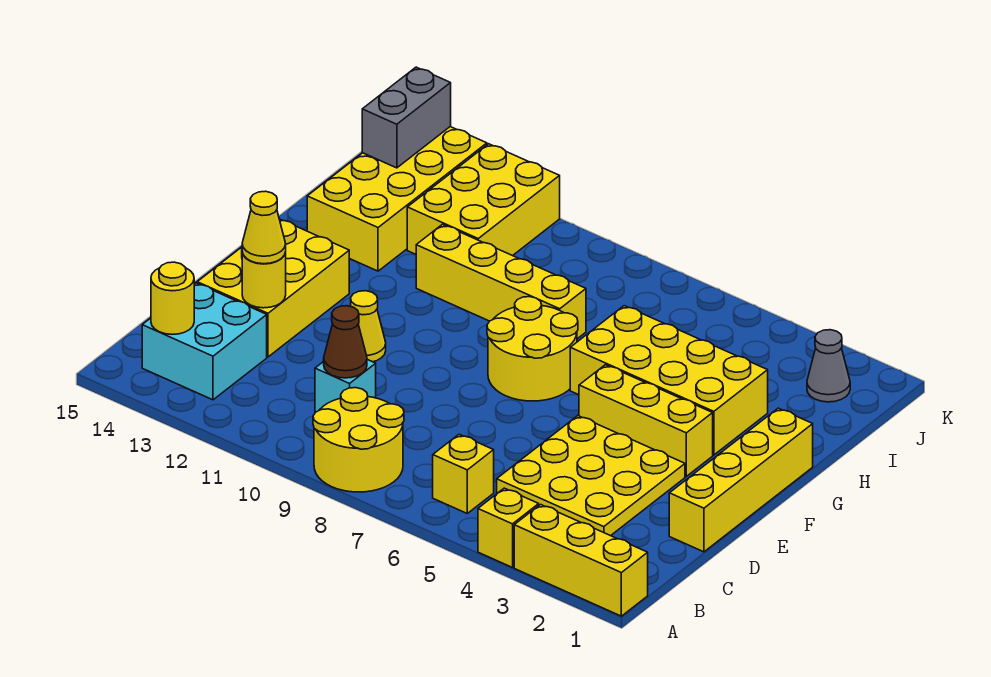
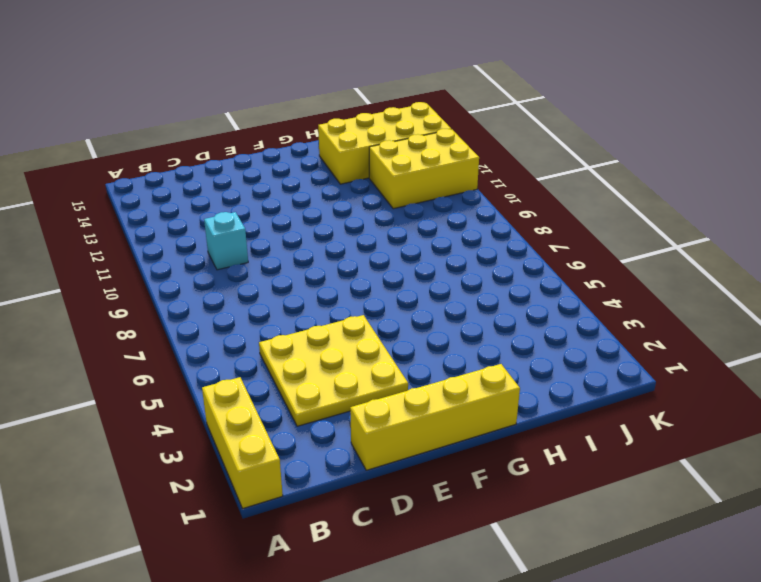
none -> yellow brick A4 level 1
none -> yellow round brick A8:B9 level 1
none -> yellow brick B6 level 1

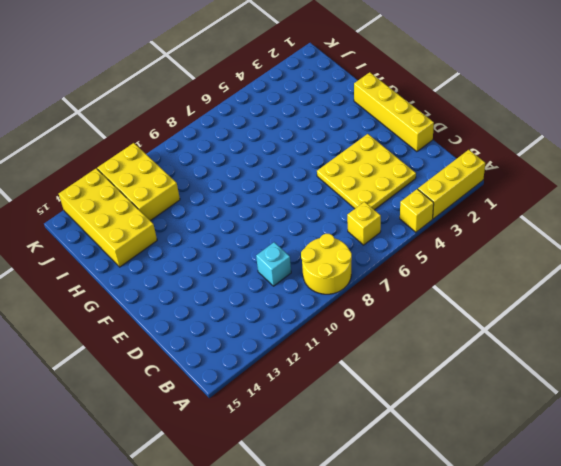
none -> cyan brick B13:C14 level 1
none -> yellow brick D13:F14 level 1
none -> yellow cone E11 level 1

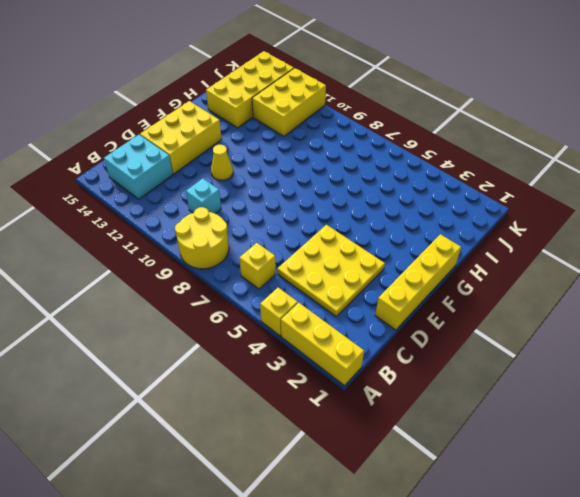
none -> yellow brick F3:F5 level 1
none -> yellow round brick F7:G8 level 1
none -> yellow brick G3:H6 level 1

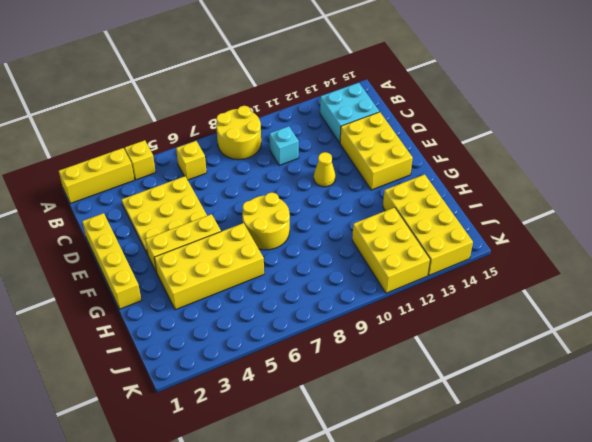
none -> yellow brick H8:H11 level 1
none -> grey cone J2 level 1
none -> yellow round brick B14 level 2

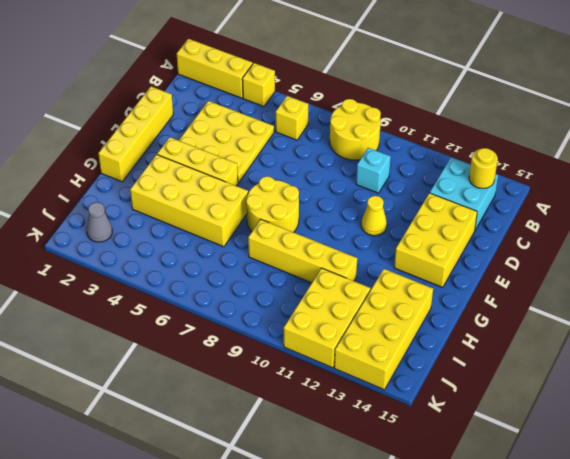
none -> brown cone C10 level 2
none -> yellow round brick D13 level 2
none -> grey brick J14:K14 level 2

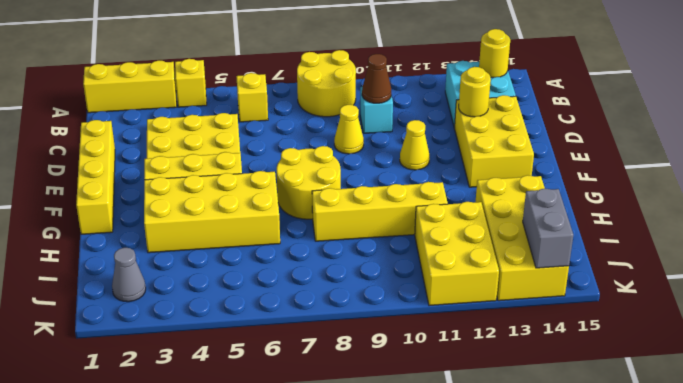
yellow cone D9 level 1 -> yellow cone D13 level 3

